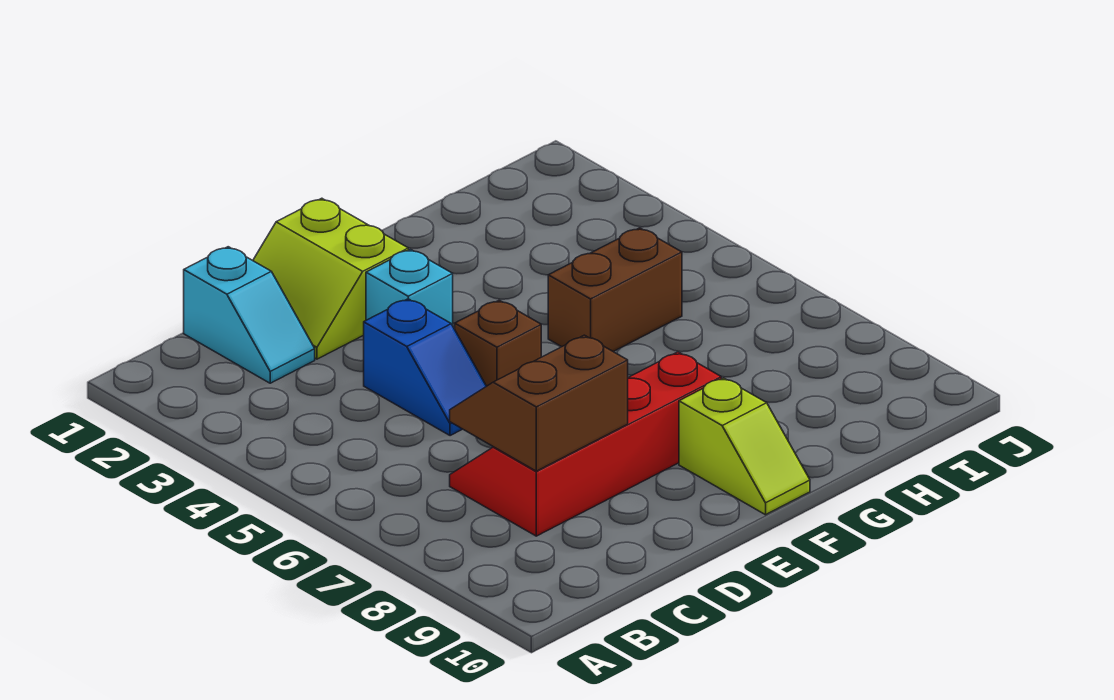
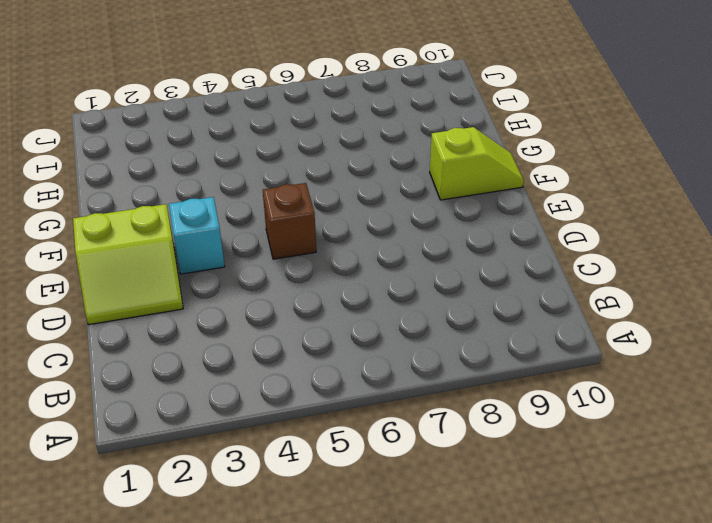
none -> cyan slope C1:C2 level 1 top 1
none -> red slope C7:F8 level 1 top 8

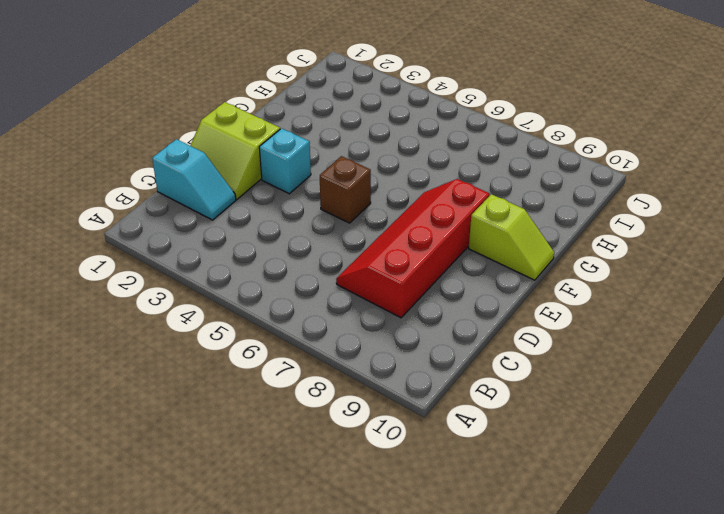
none -> blue slope D4:D5 level 1 top 4
none -> brown brick G5:H5 level 1

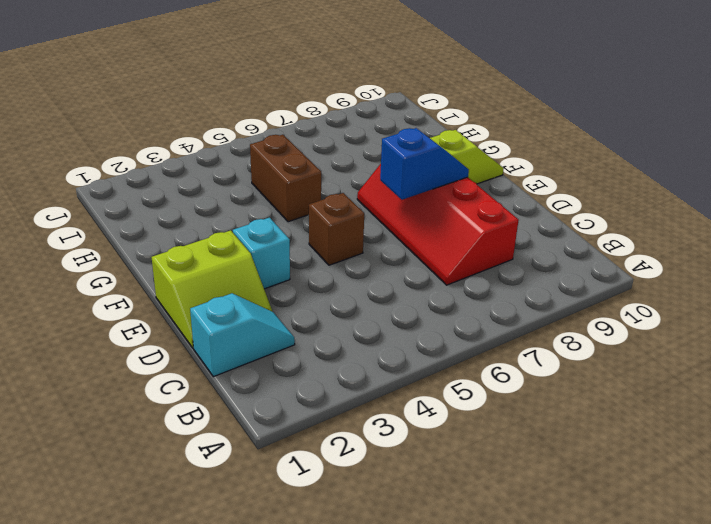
blue slope E7:E8 level 2 top 7 -> blue slope D4:D5 level 1 top 4
none -> brown slope C7:D8 level 2 top 8

